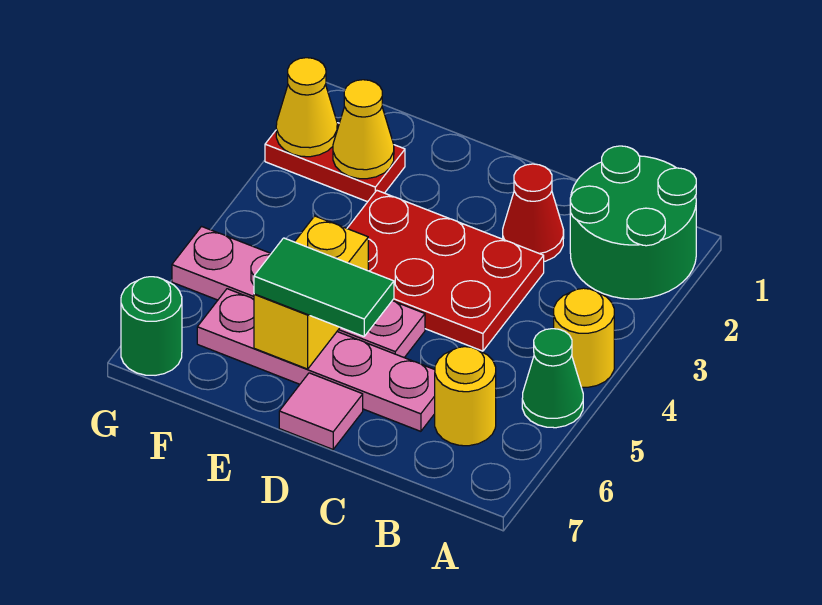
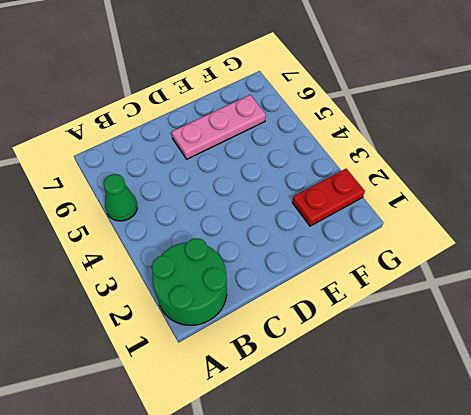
pink plate D6:F6 level 1 -> pink plate C6:F6 level 1
none -> yellow round brick A4 level 1
none -> yellow round brick B6 level 1
none -> red cone C2 level 1

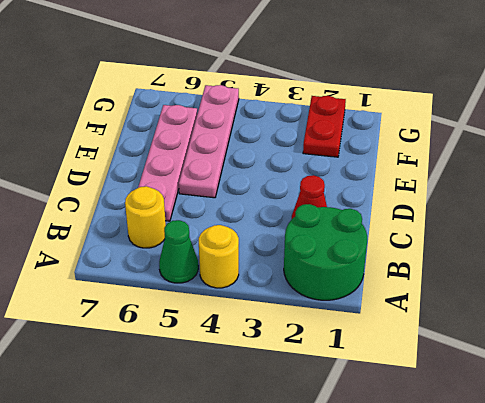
none -> red plate C3:E4 level 1
none -> pink tile D7 level 1
none -> green round brick G7 level 1

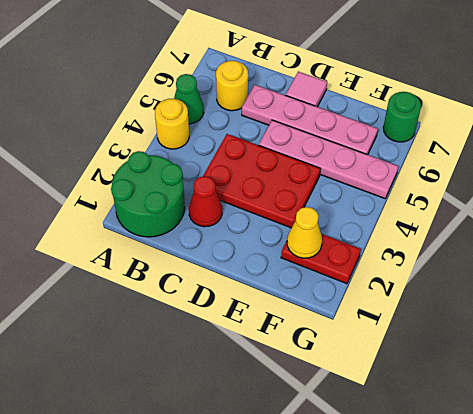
none -> yellow brick E5:E6 level 2
none -> yellow cone G2 level 2
none -> green tile D6:E6 level 3

